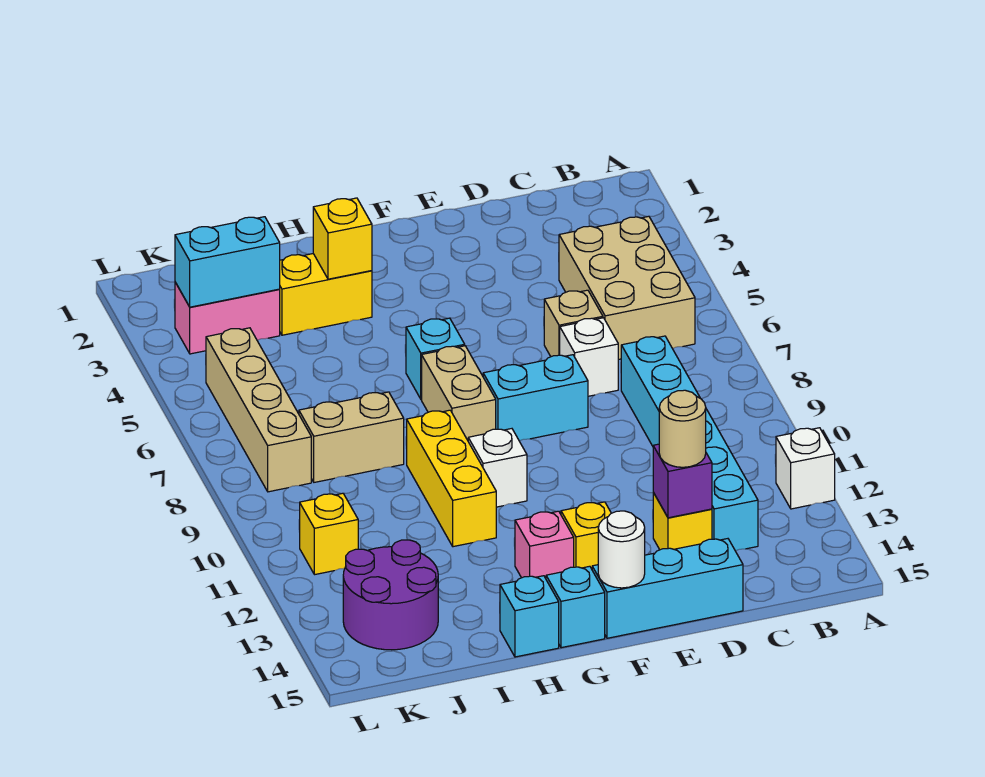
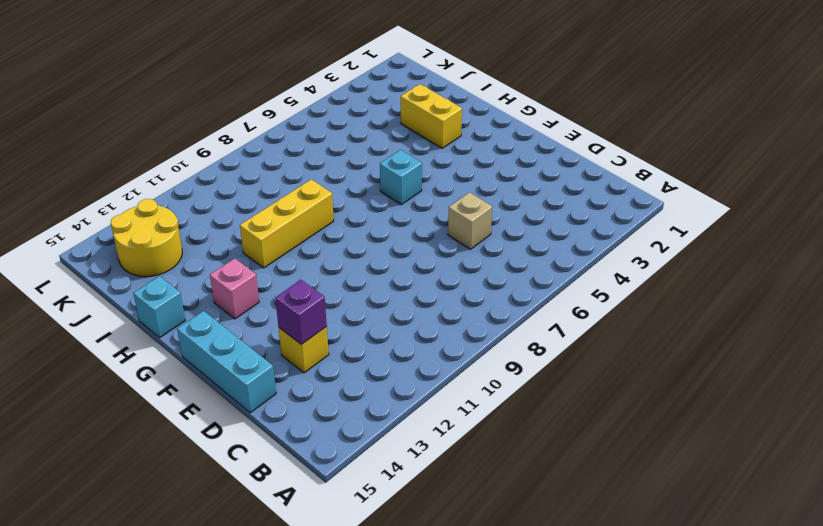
yellow round brick J13:K14 level 1 -> purple round brick J13:K14 level 1
none -> white brick A12 level 1
none -> tan brick B4:C6 level 1
none -> cyan brick C8:C13 level 1

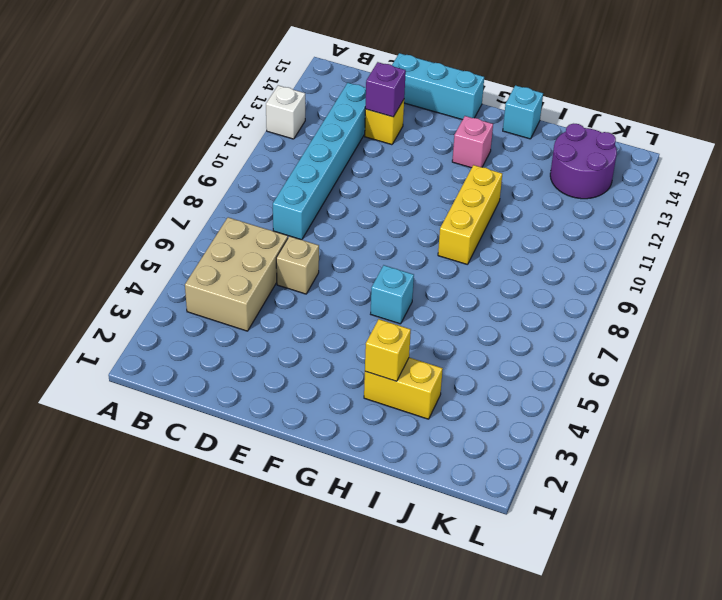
none -> white brick D7 level 1
none -> cyan brick E8:F8 level 1
none -> yellow brick F13 level 1

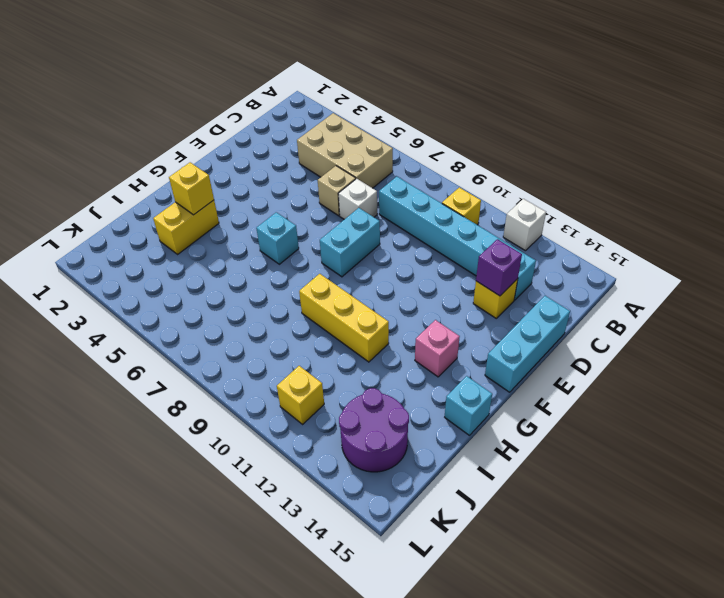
yellow brick B10 level 1 -> yellow brick F13 level 1
none -> tan brick G7:G8 level 1
none -> white brick G10 level 1
none -> cyan brick G15 level 1

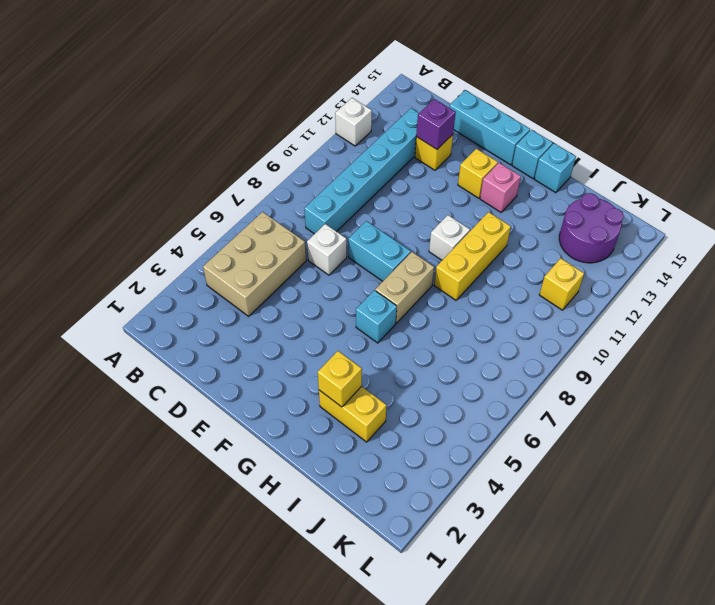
none -> tan brick D6 level 1
none -> tan brick I8:J8 level 1
none -> pink brick J3:K3 level 1

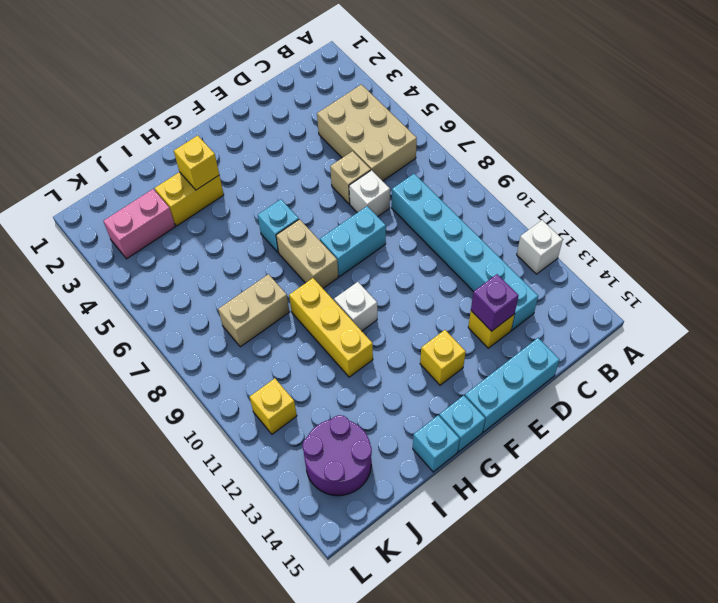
none -> pink brick G13 level 1
none -> tan brick K5:K8 level 1
none -> white round brick F15 level 2

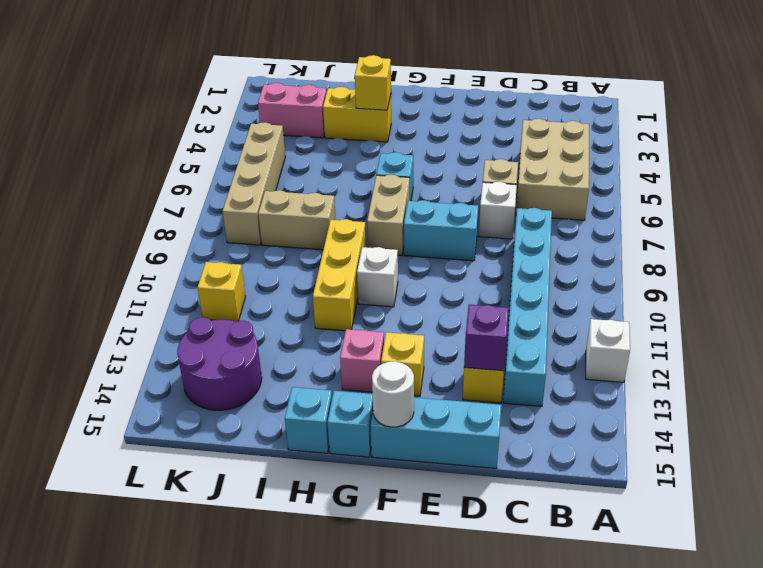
none -> cyan brick J3:K3 level 2
none -> tan round brick D13 level 3

